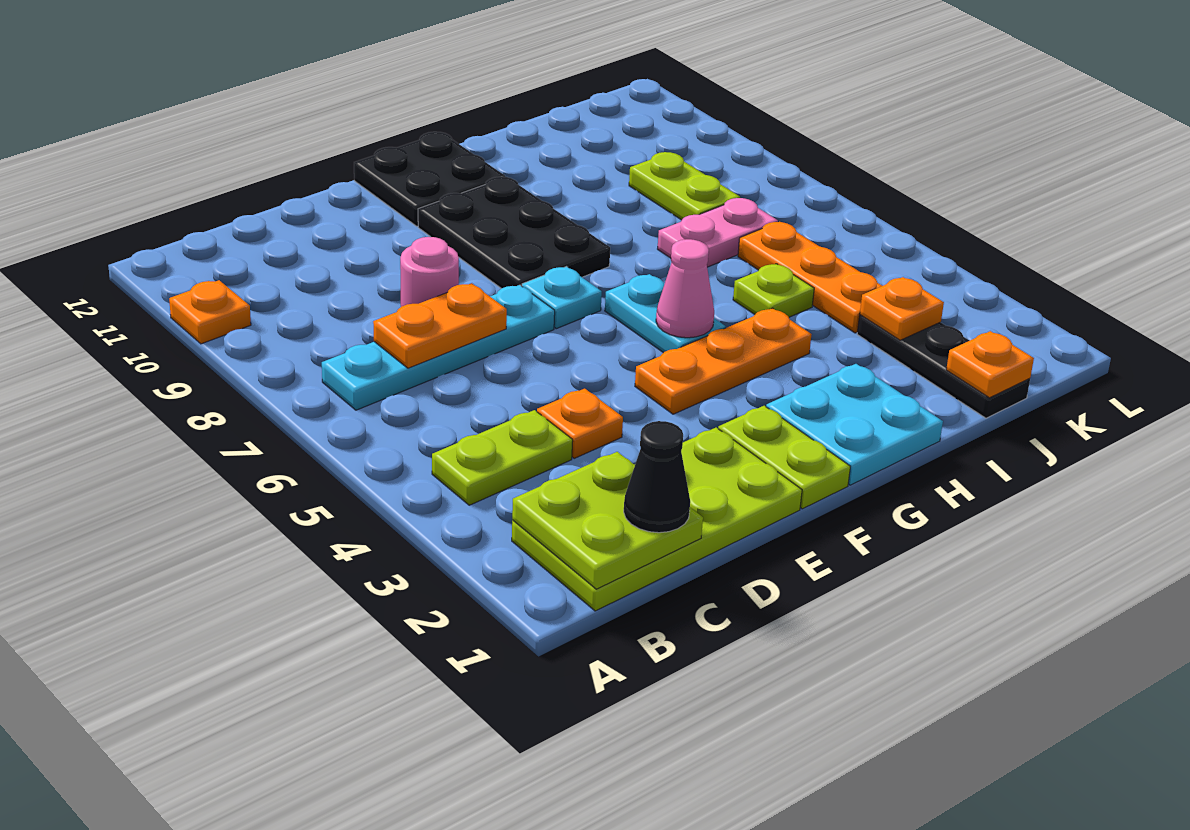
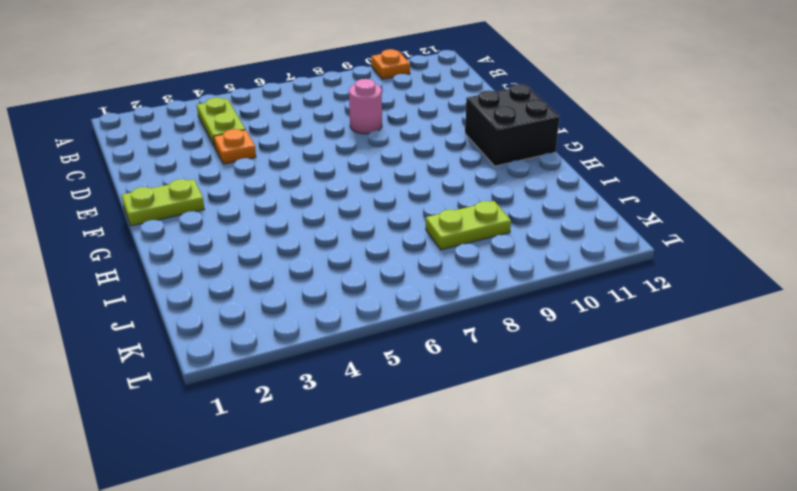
black brick F11:G12 level 1 -> black plate F11:G12 level 1
none -> lime plate B1:E2 level 1
none -> cyan plate B7:E7 level 1
none -> orange plate F4:H4 level 1

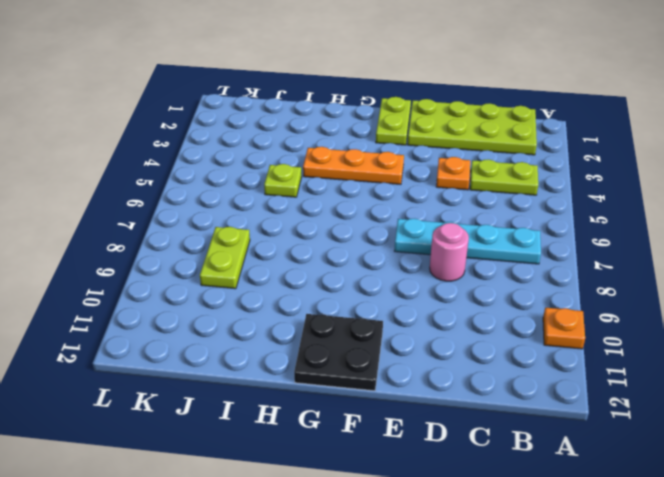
none -> cyan plate F7 level 1
none -> black plate F8:G10 level 1
none -> cyan plate G1:H2 level 1

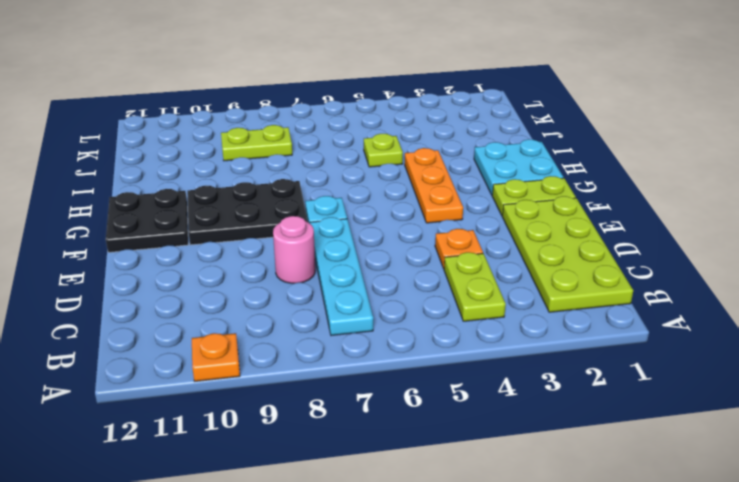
none -> cyan plate G5:G6 level 1
none -> pink plate I7:J7 level 1
none -> black plate J1:J3 level 1

